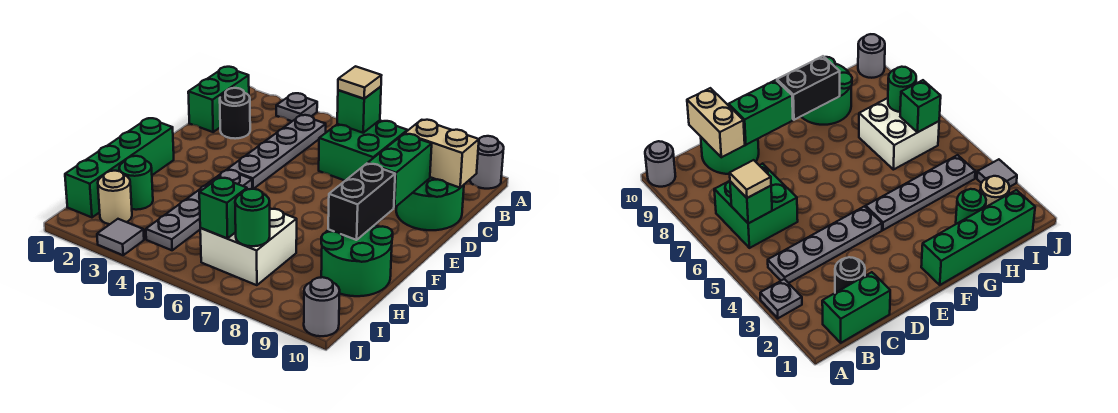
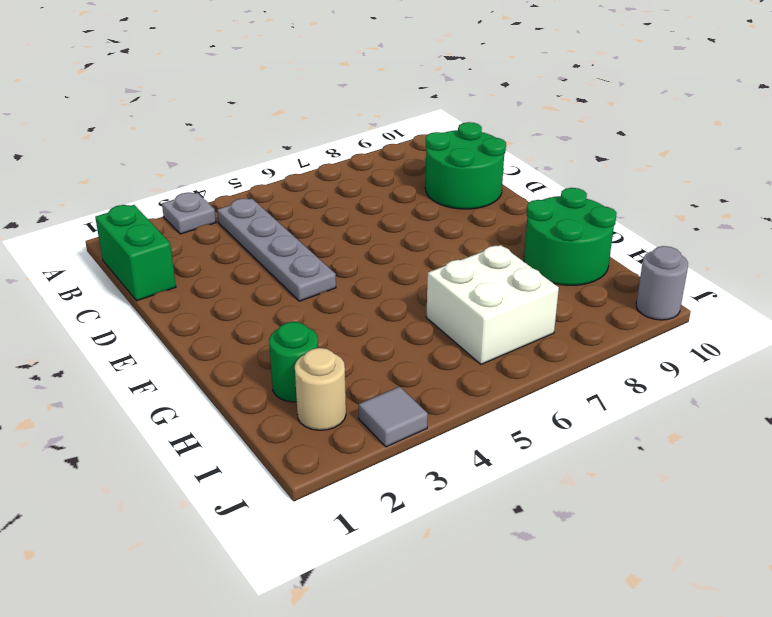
none -> grey round brick A10 level 1
none -> green brick B6:C7 level 1
none -> black round brick C2 level 1

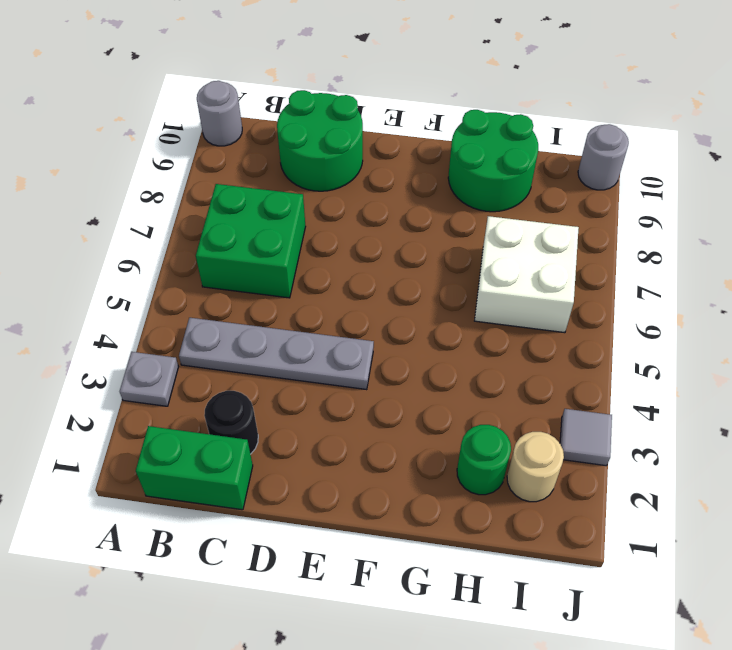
none -> green brick F1:I1 level 1
none -> grey plate F4:I4 level 1
none -> green brick B6 level 2

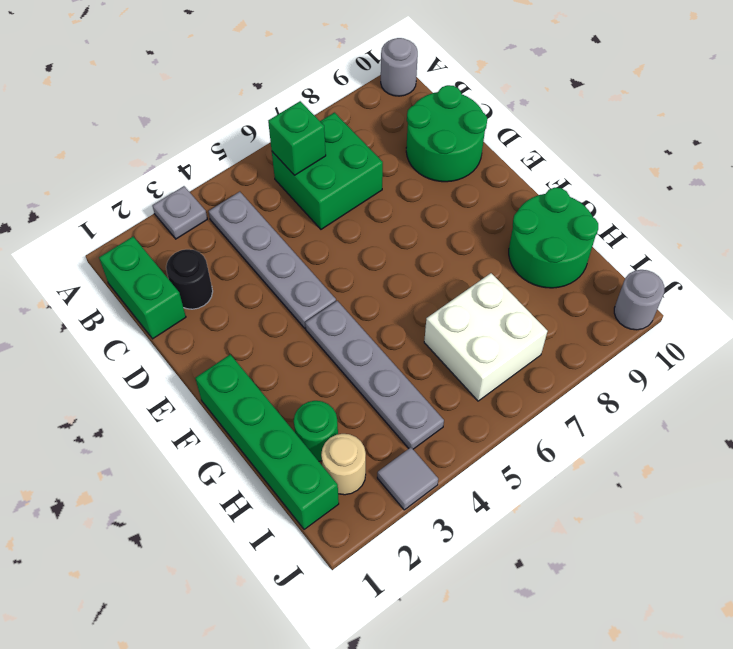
none -> tan brick C9:C10 level 2
none -> green brick D9:E9 level 2
none -> black brick F9:G9 level 2

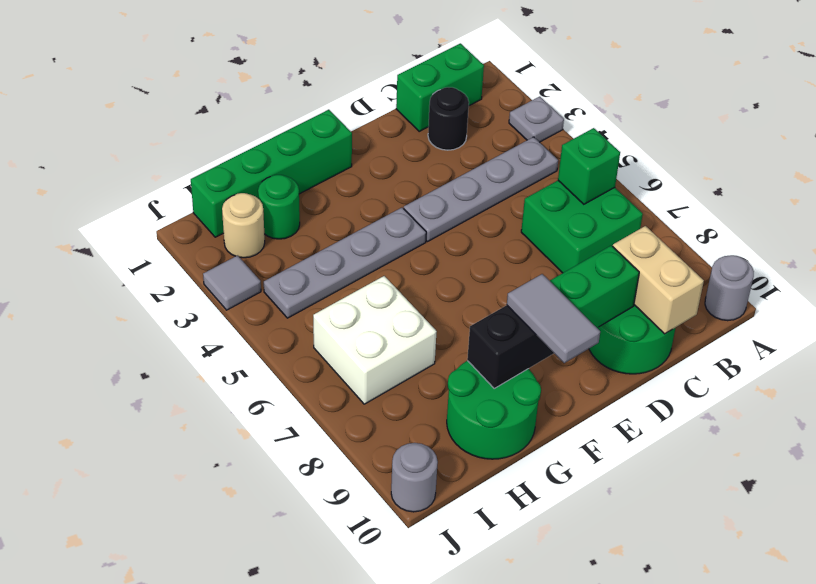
grey tile F9:F10 level 3 -> none
none -> green brick I6 level 2
none -> green round brick I7 level 2
none -> tan tile B6 level 3

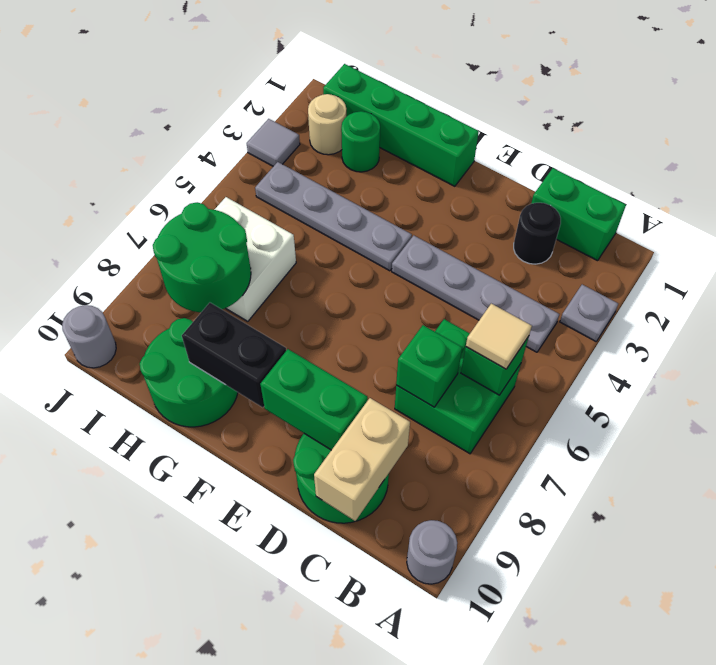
green brick C7 level 2 -> green brick I6 level 2
green round brick H7:I8 level 2 -> green round brick I7 level 2

